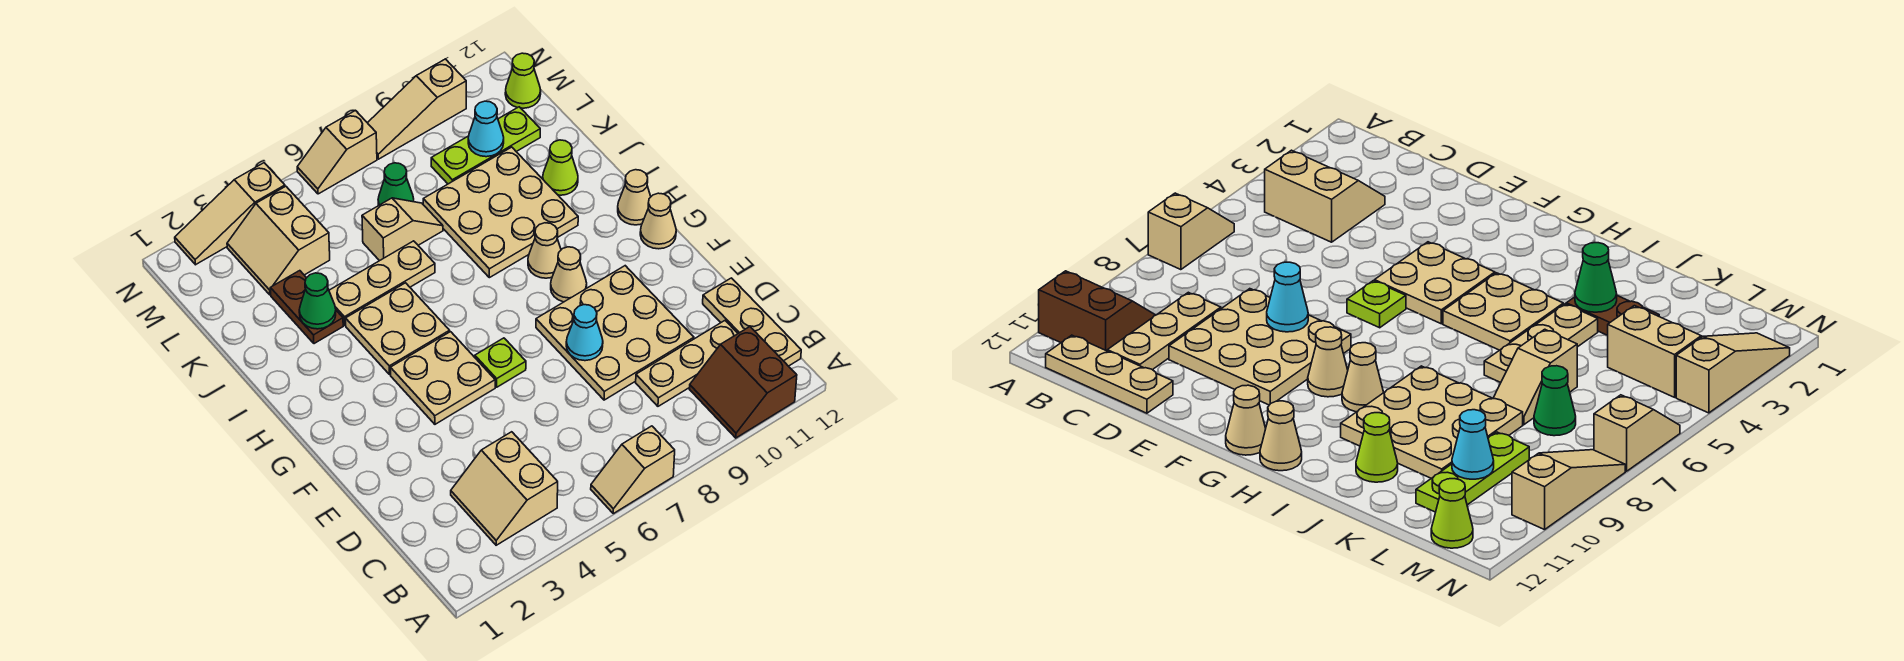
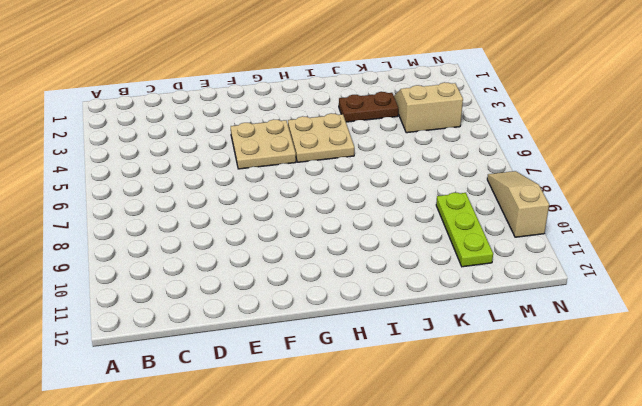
none -> tan slope A6:A7 level 1 top 7
none -> brown slope A10:B11 level 1 top 11
none -> tan slope B3:C4 level 1 top 4

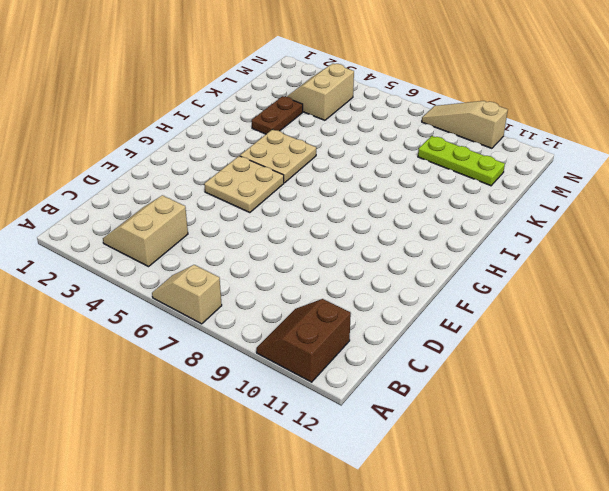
none -> tan plate B12:D12 level 1
none -> tan plate C9:C11 level 1
none -> tan plate D8:F10 level 1

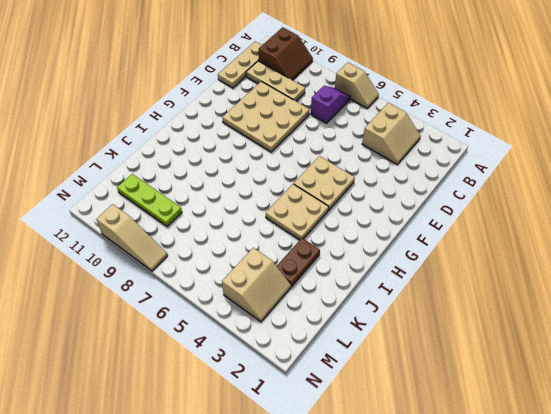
purple slope B7:C7 level 1 top C -> none
none -> lime plate F6 level 1
none -> tan cone G9 level 1
none -> tan cone G12 level 1

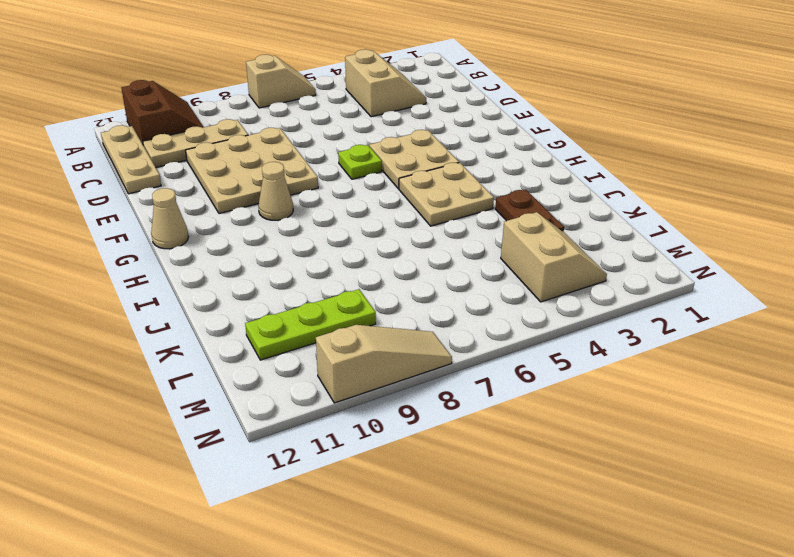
none -> tan cone H9 level 1
none -> tan cone H12 level 1
none -> tan plate I8:K10 level 1

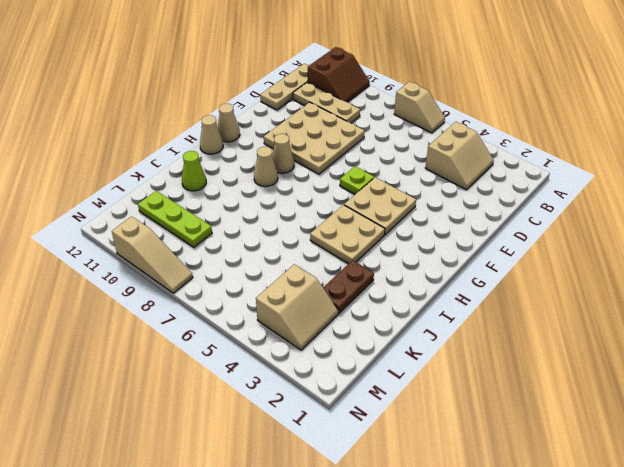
none -> tan plate I8:K10 level 1
none -> tan plate J4:J6 level 1
none -> tan slope K6:K7 level 1 top 6

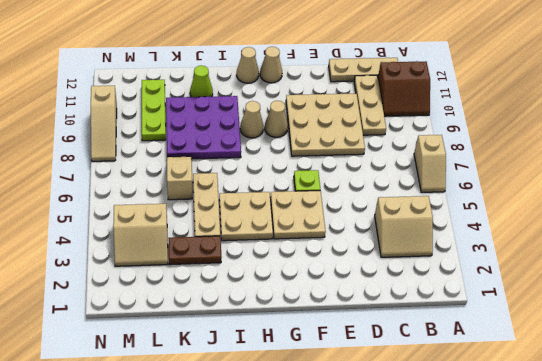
purple plate I8:K10 level 1 -> tan plate I8:K10 level 1
none -> green cone L7 level 1
none -> lime cone M12 level 1
none -> tan slope N2:N4 level 1 top 4

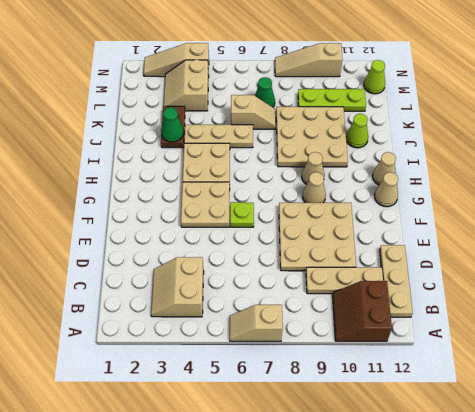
none -> tan slope N6:N7 level 1 top 7
none -> cyan cone E8 level 2
none -> cyan cone L10 level 2

